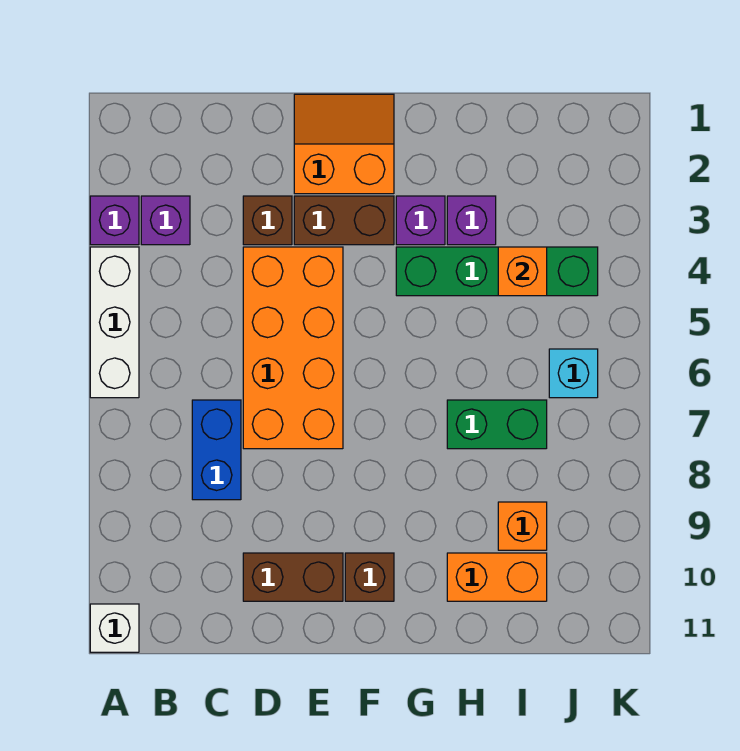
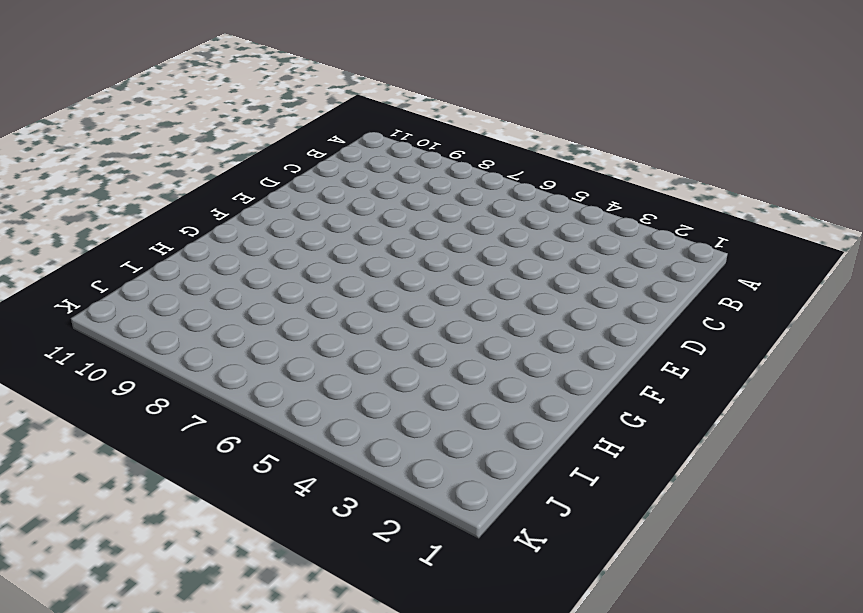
none -> purple brick A3 level 1
none -> white brick A4:A6 level 1
none -> white brick A11 level 1

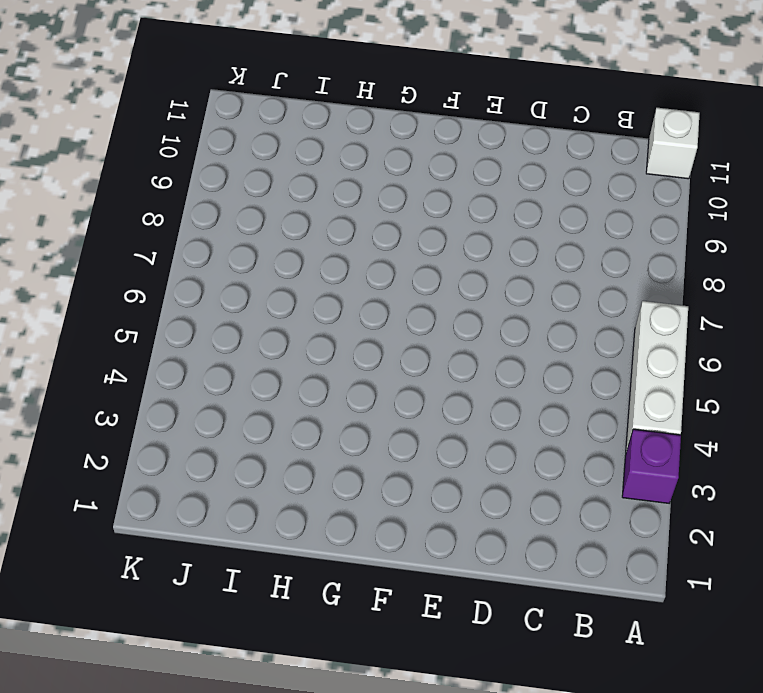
none -> purple brick B3 level 1
none -> blue brick C7:C8 level 1
none -> brown brick D3 level 1

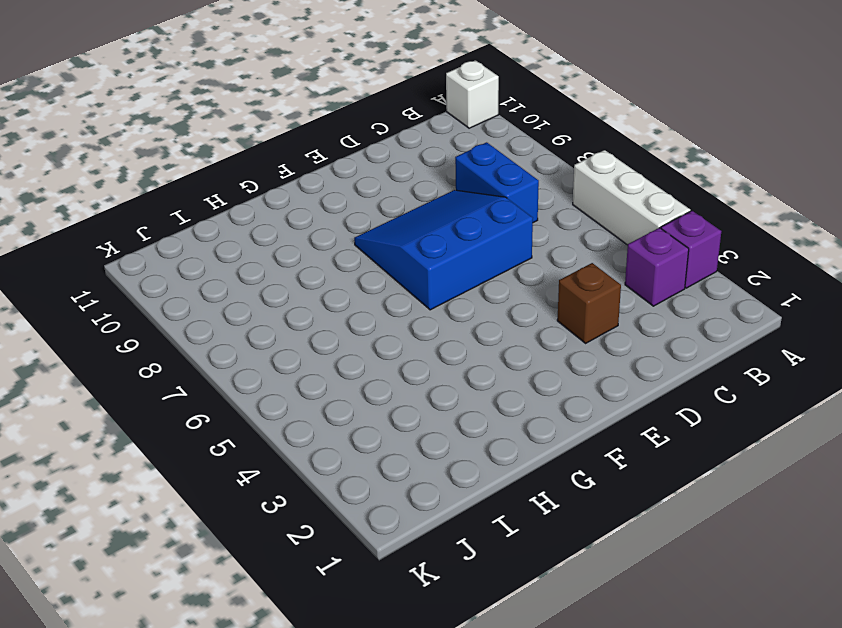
blue slope D6:F8 level 1 top 6 -> orange brick D4:E7 level 1
none -> brown brick D10:E10 level 1
none -> orange slope E1:F2 level 1 top 2
none -> brown brick E3:F3 level 1

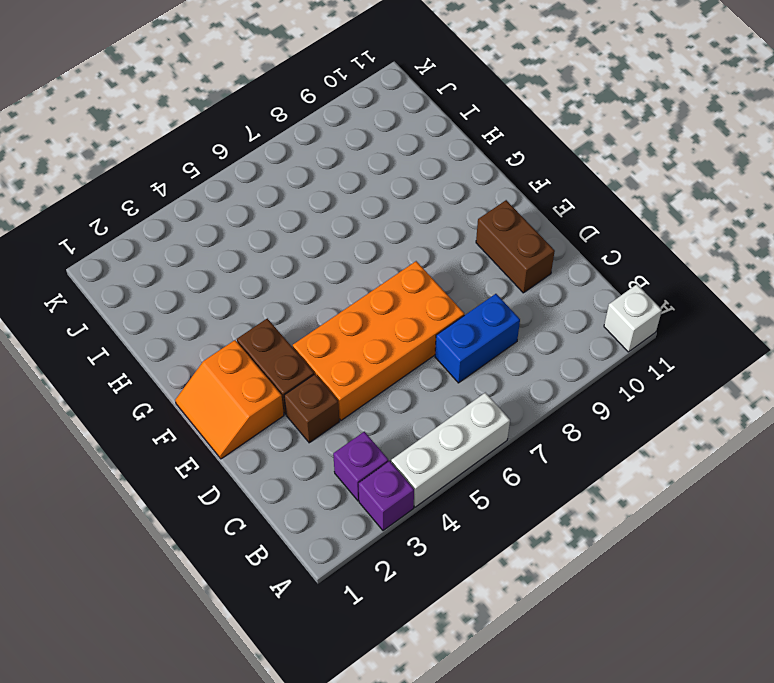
none -> brown brick F10 level 1
none -> purple brick G3 level 1
none -> green brick G4:J4 level 1

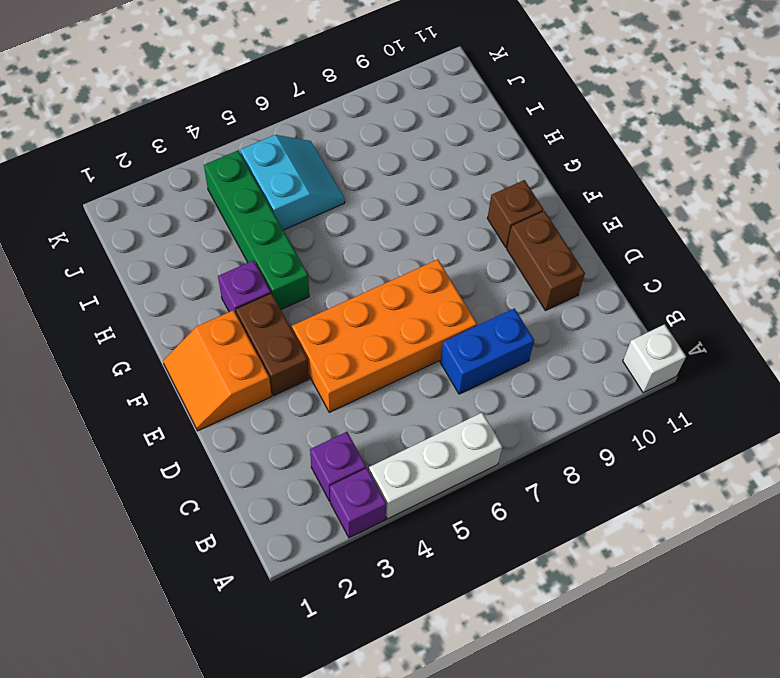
cyan slope I5:J6 level 1 top 5 -> cyan brick J6 level 1
none -> brown brick D3 level 1
none -> purple brick H3 level 1
none -> green brick H7:I7 level 1

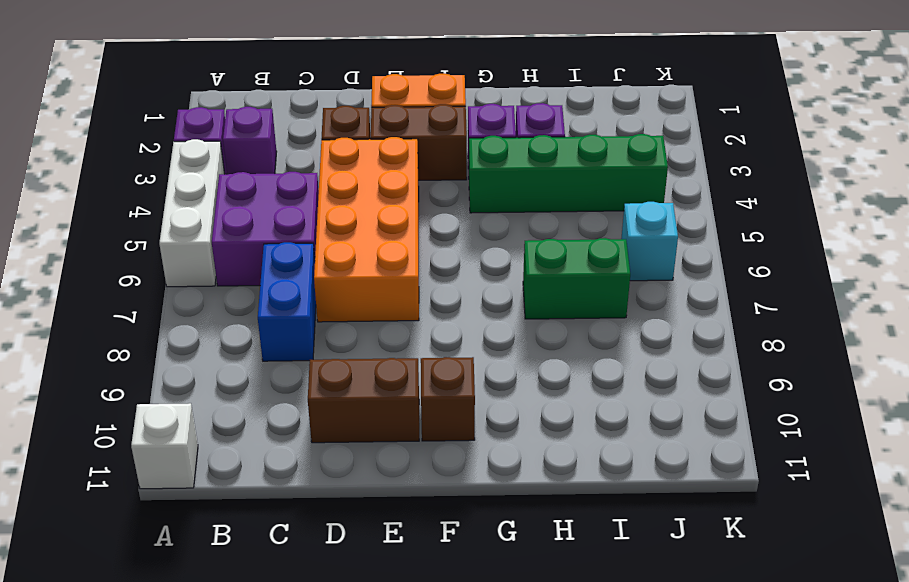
purple brick B5:C6 level 1 -> none
none -> orange brick H10:I10 level 1
none -> orange brick I9 level 1
none -> orange brick I4 level 2

